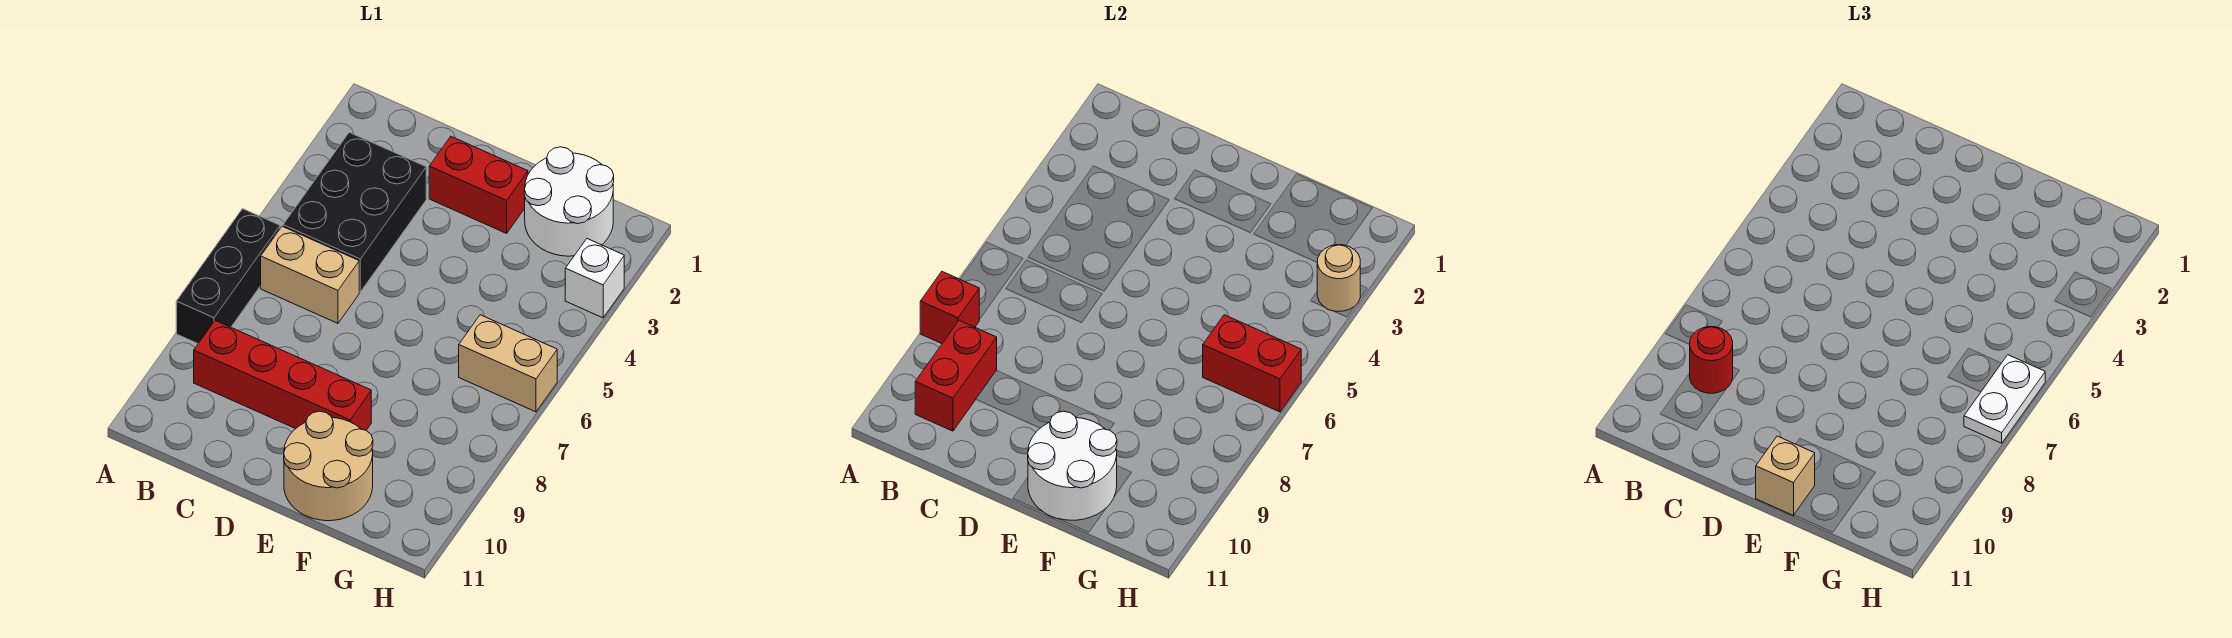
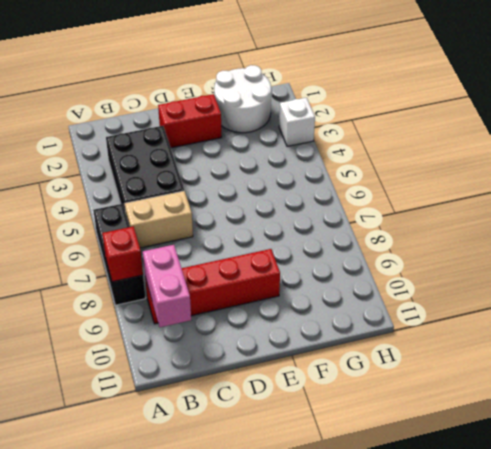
pink brick B9:B10 level 2 -> red brick B9:B10 level 2
none -> tan round brick E10:F11 level 1
none -> tan brick G6:H6 level 1
none -> white round brick E10:F11 level 2

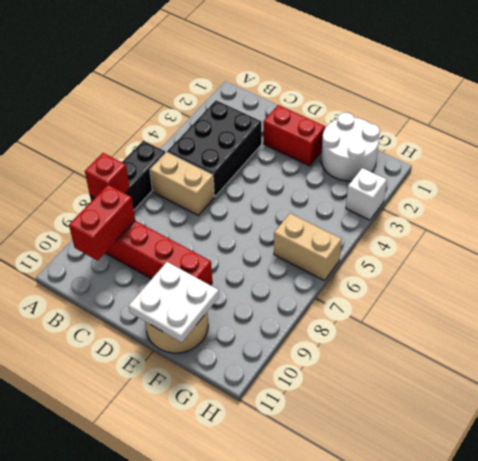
white plate E10:F11 level 2 -> white round brick E10:F11 level 2
none -> red brick G6:H6 level 2
none -> tan round brick H3 level 2
none -> red round brick B9 level 3

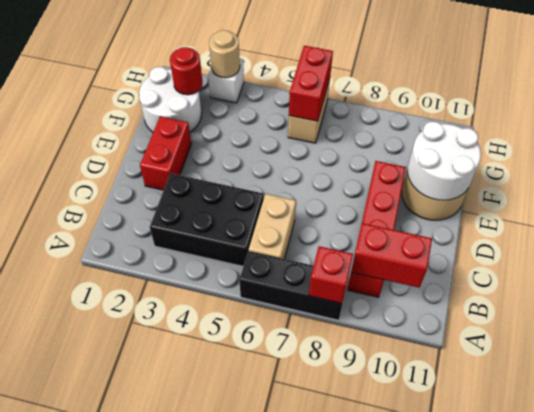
red round brick G2 level 2 -> red round brick B9 level 3
none -> tan brick E11 level 3
none -> white plate H6:H7 level 3

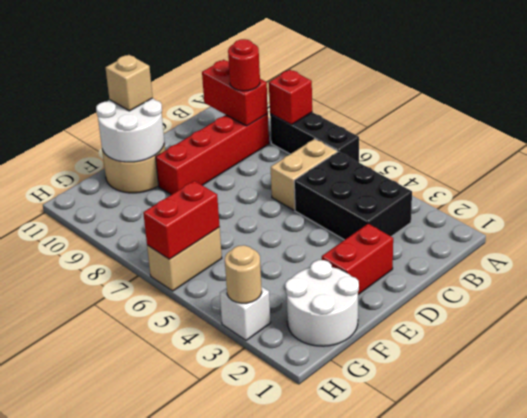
none -> white plate H6:H7 level 3

